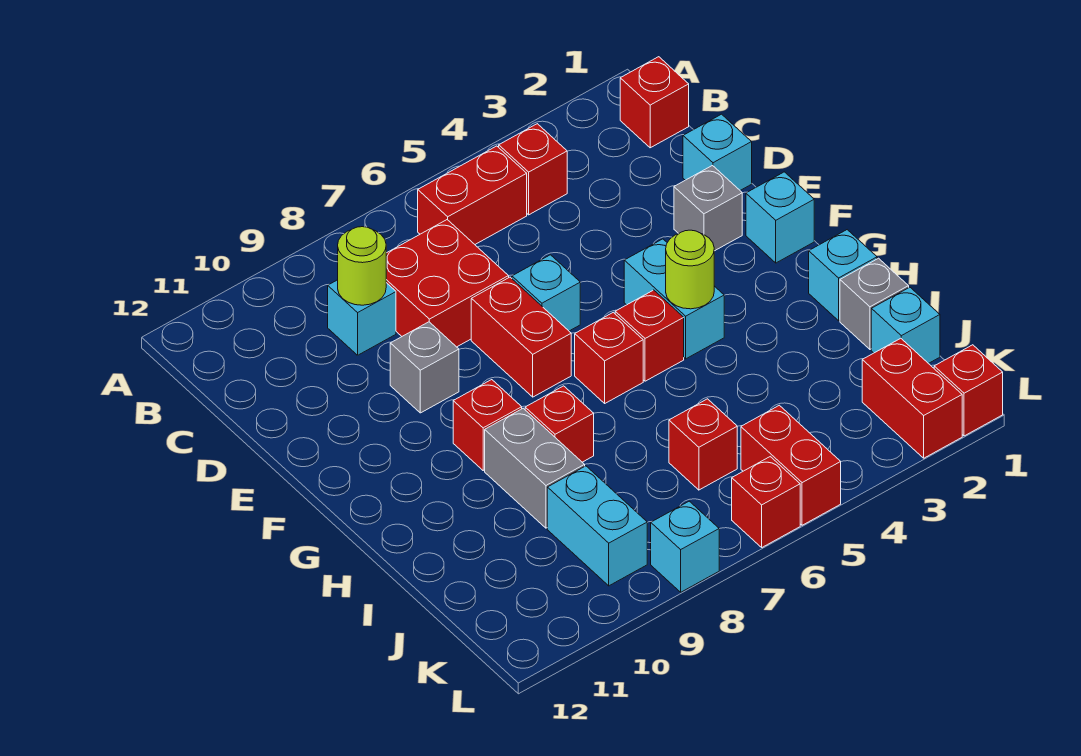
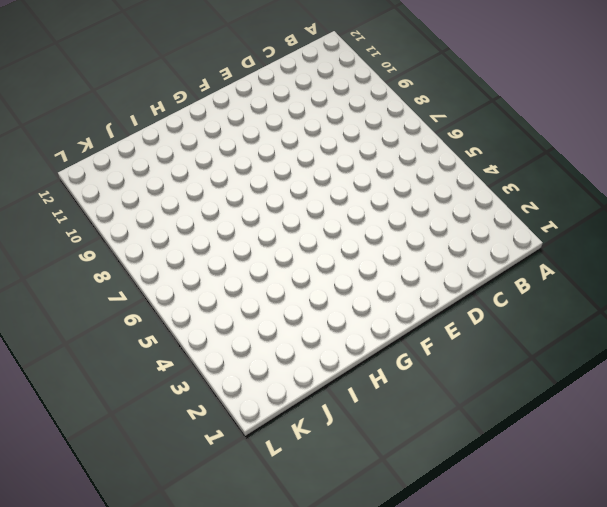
none -> red brick B1 level 1
none -> red brick B4 level 1
none -> red brick B5:B6 level 1

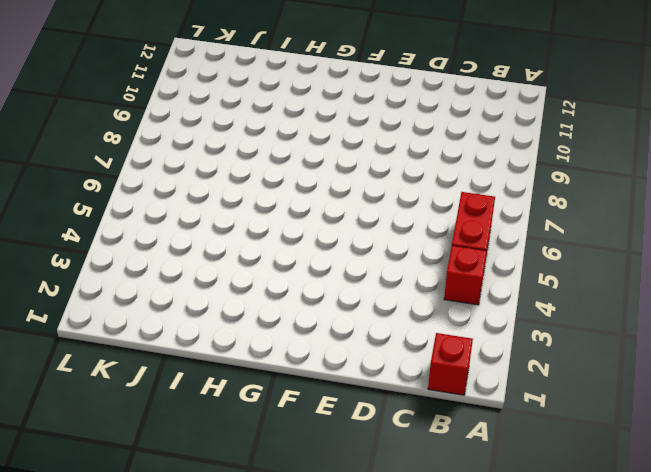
none -> red brick C7:D8 level 1
none -> cyan brick C9 level 1
none -> cyan brick D1 level 1

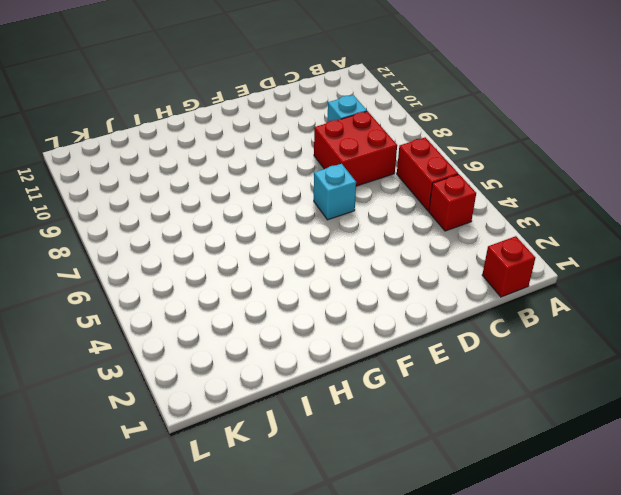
none -> cyan brick D1 level 1
none -> grey brick E2 level 1
none -> red brick E7:F7 level 1

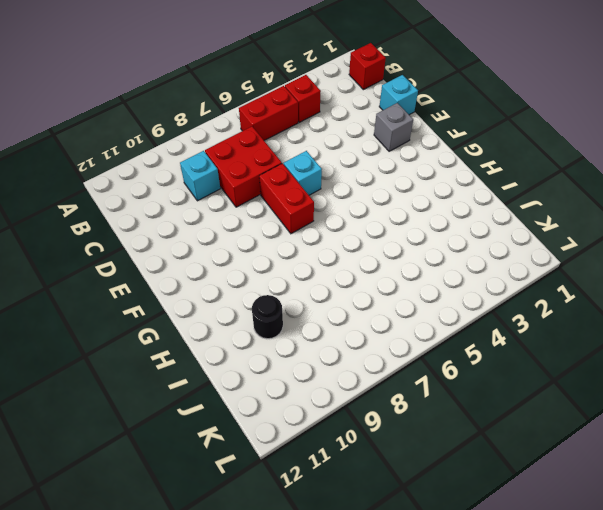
black round brick I10 level 1 -> none
none -> grey brick E9 level 1
none -> cyan brick F1 level 1
none -> cyan brick F4:G4 level 1

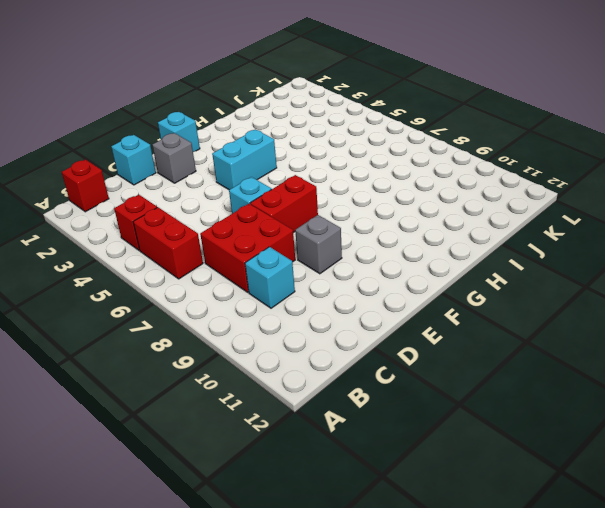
none -> red brick G5 level 1
none -> red brick G6 level 1
none -> red brick G9 level 1

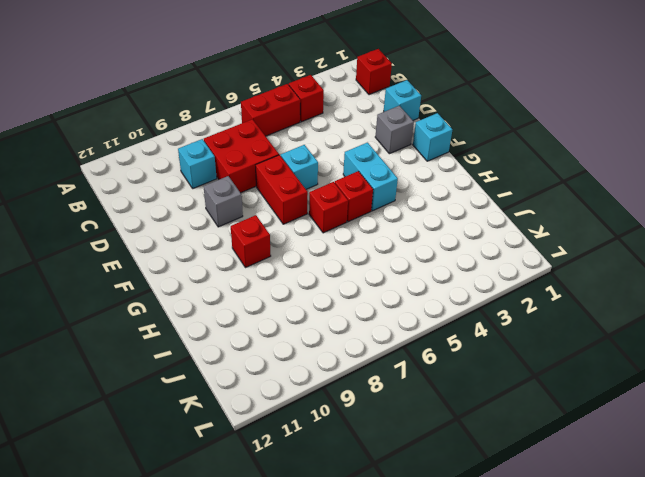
none -> cyan brick H1 level 1
none -> red brick H8 level 1
none -> grey brick H9:I9 level 1

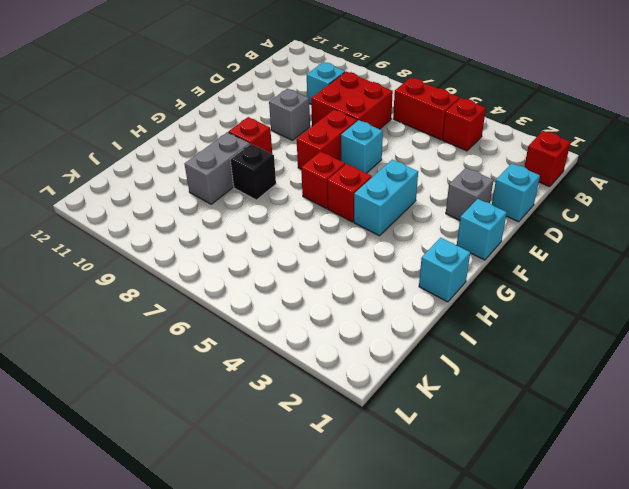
black brick H8 level 1 -> red brick H8 level 1
none -> grey brick I1 level 1
none -> cyan brick J1 level 1
none -> red brick J6 level 1

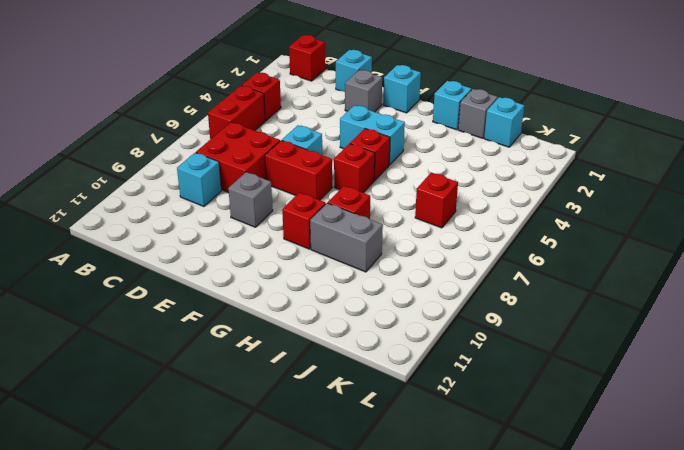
none -> cyan brick J9:K9 level 1
none -> red brick K2:L2 level 1
none -> red brick K5:L5 level 1

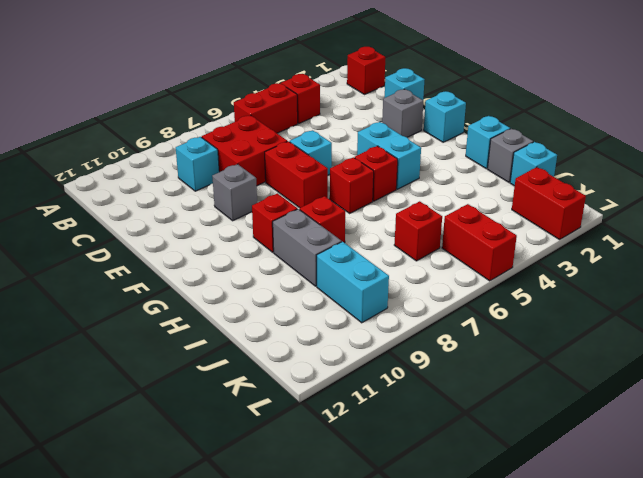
none -> red brick L1 level 1
none -> red brick L6 level 1
none -> cyan brick L8 level 1

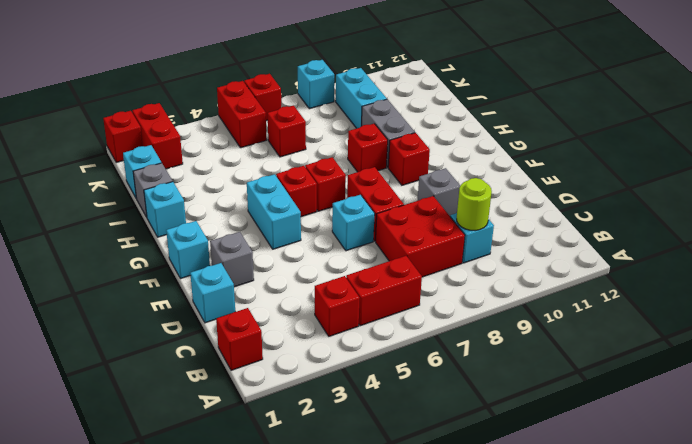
none -> lime round brick G4 level 2

